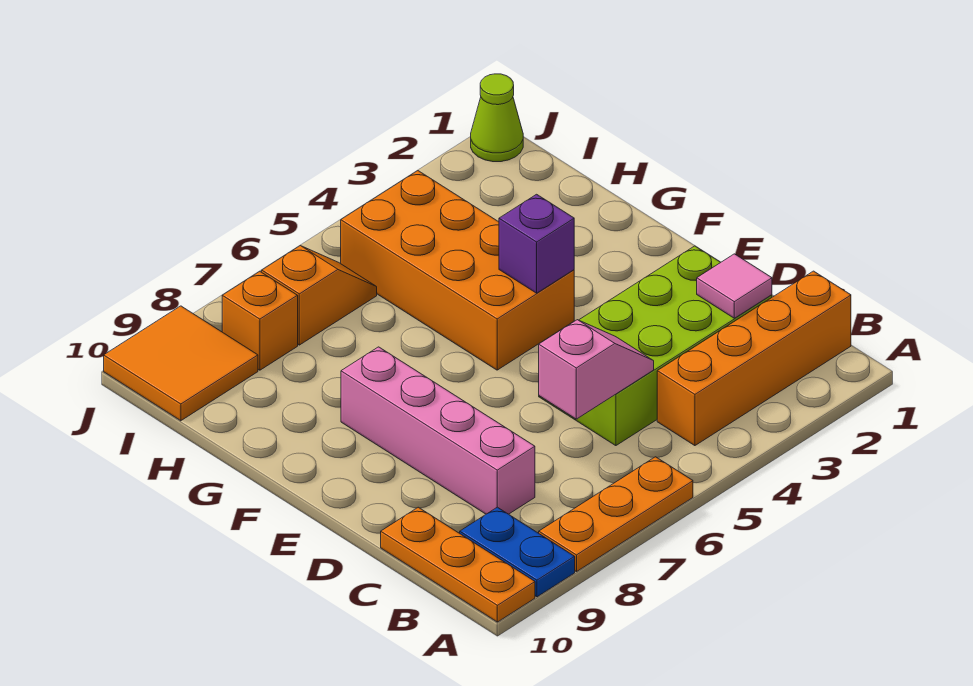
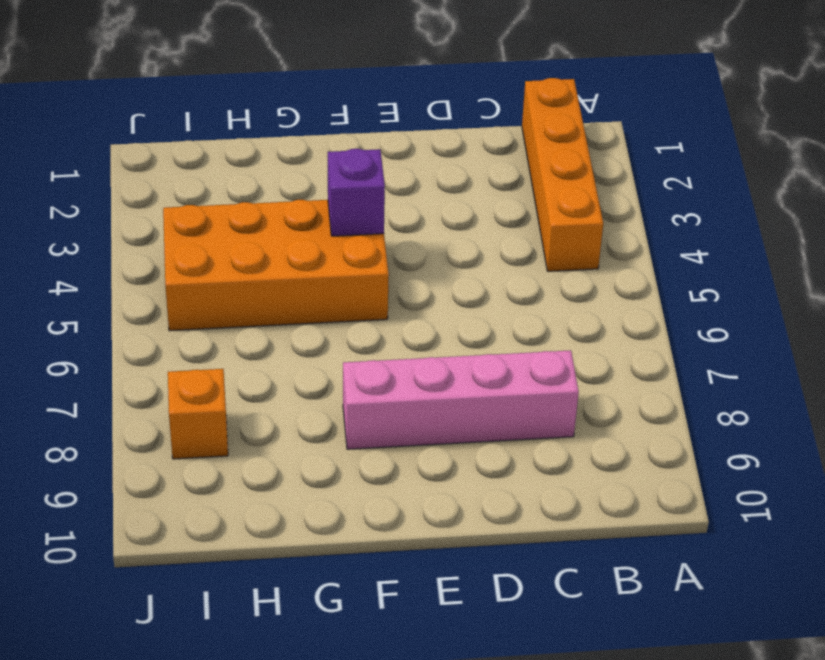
none -> orange plate A6:A8 level 1
none -> blue plate A9:B9 level 1
none -> orange plate A10:C10 level 1

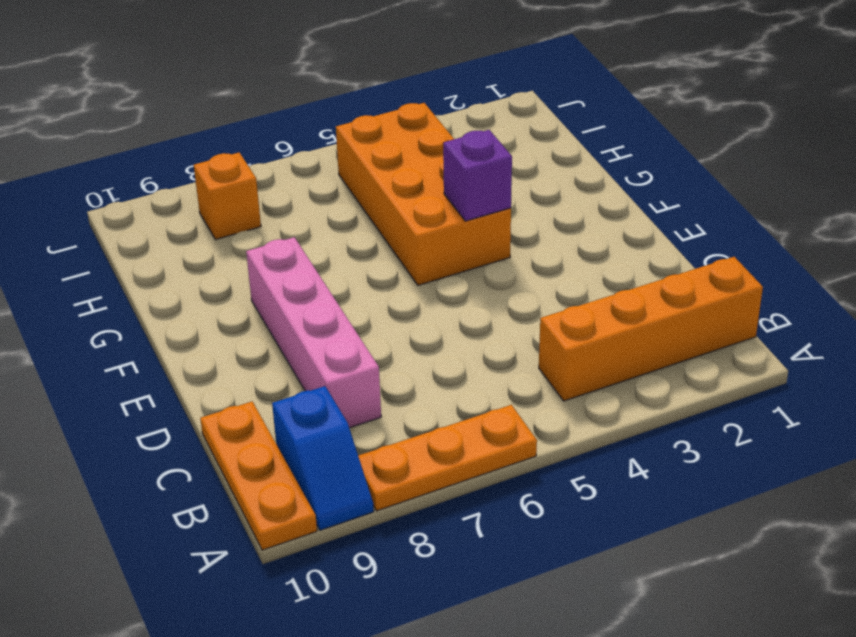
blue slope A9:B9 level 1 top B -> blue plate A9:B9 level 1
none -> lime brick C2:D5 level 1
none -> orange slope I6:I7 level 1 top 7
none -> orange tile I9:J10 level 1

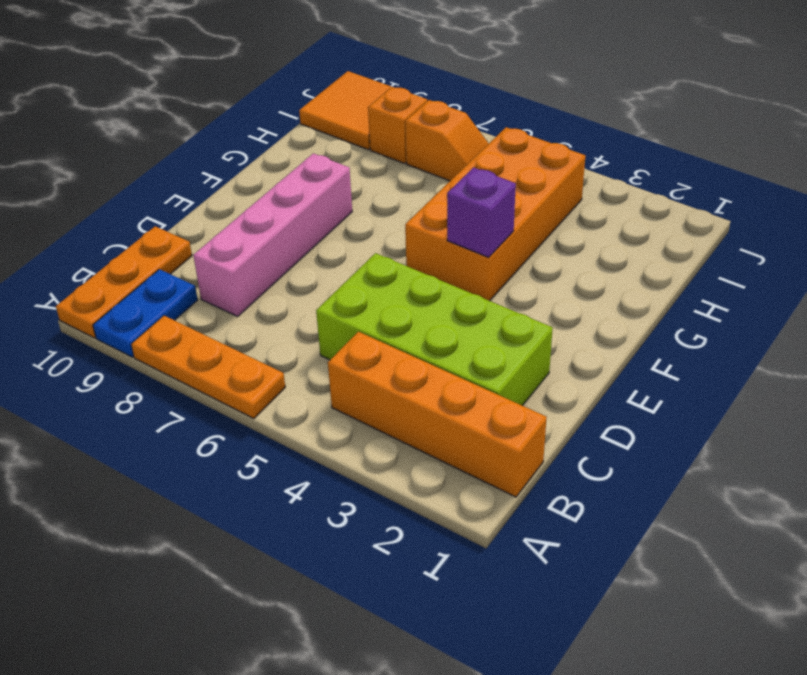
none -> lime cone J1 level 1
none -> pink tile C2 level 2
none -> pink slope C5:C6 level 2 top 6

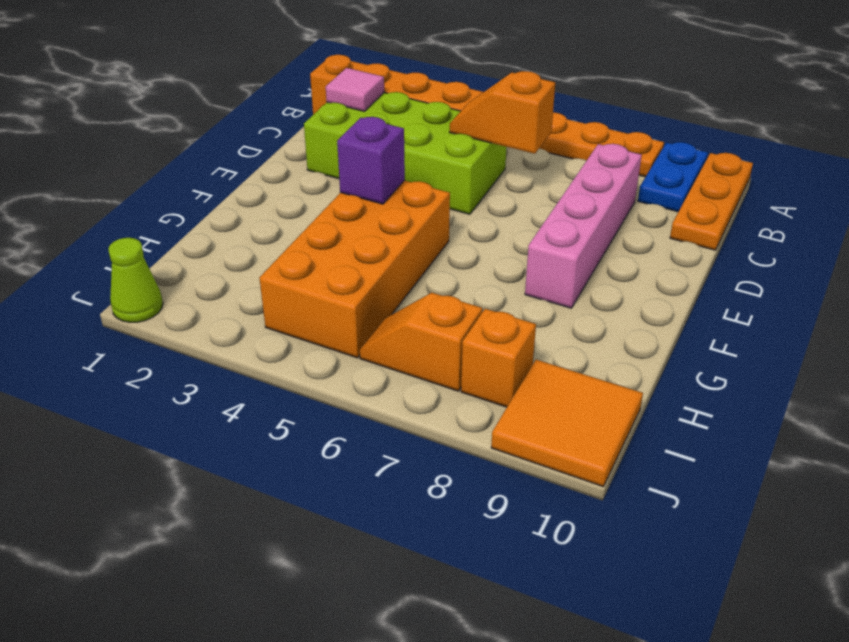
orange slope C5:C6 level 2 top 6 -> pink slope C5:C6 level 2 top 6

